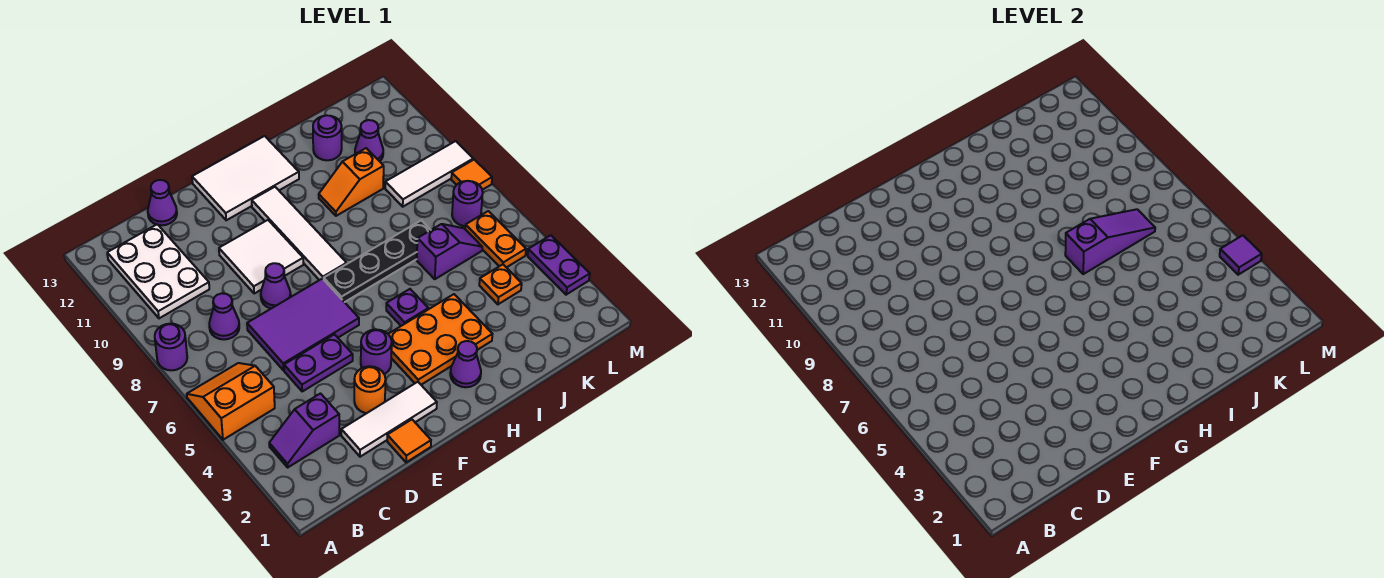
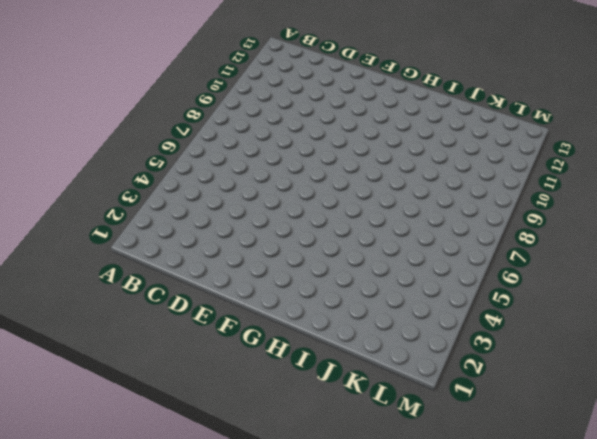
none -> orange slope A5:B6 level 1 top 5
none -> purple round brick A8 level 1
none -> purple slope B3:C3 level 1 top C
none -> white plate B10:C12 level 1

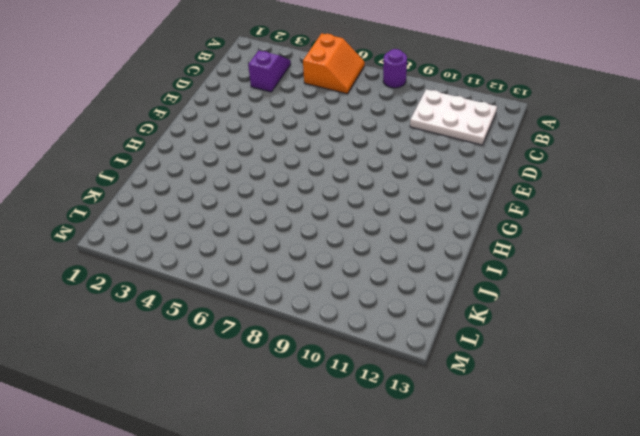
none -> purple cone C8 level 1
none -> white tile D2:F2 level 1
none -> purple plate D5:E5 level 1
none -> purple tile D6:F7 level 1

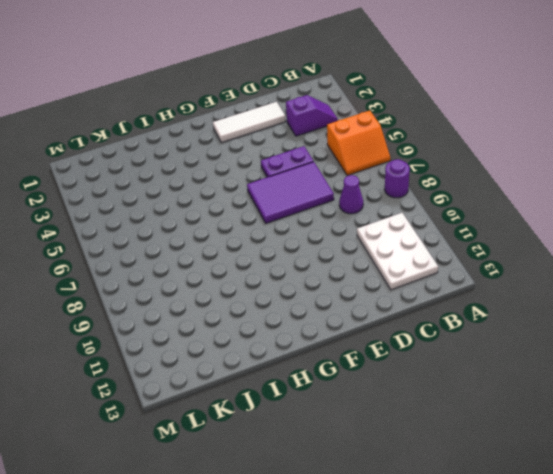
none -> purple cone D13 level 1
none -> orange tile E1 level 1
none -> orange round brick E3 level 1
none -> purple cone E8 level 1

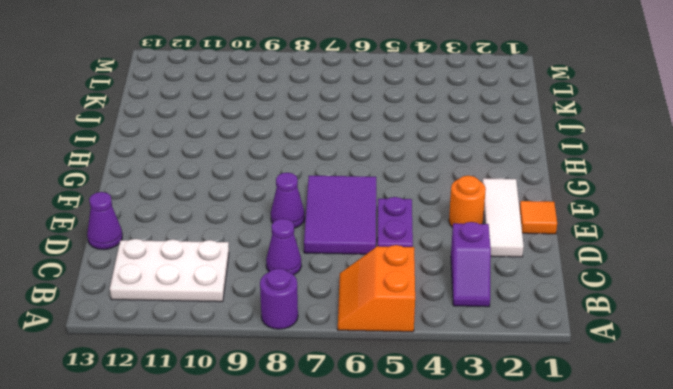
none -> white tile E9:F10 level 1
none -> purple round brick F4 level 1
none -> white tile F12:H13 level 1
none -> orange plate G3:I4 level 1

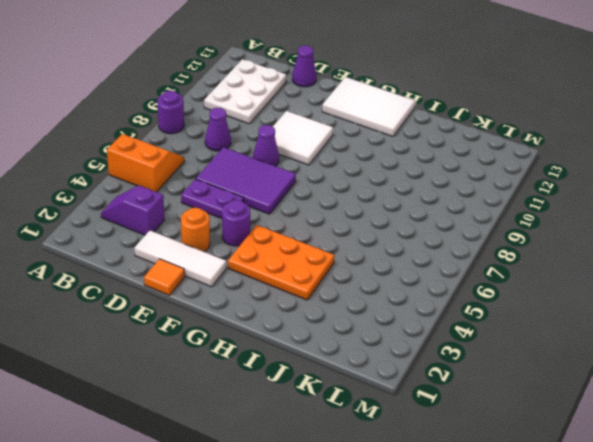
none -> black plate G7:J7 level 1
none -> white tile G8:G11 level 1
none -> purple cone H2 level 1
none -> purple plate H5 level 1

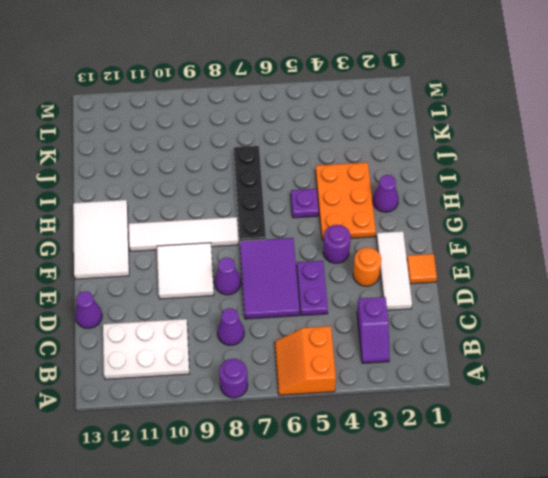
none -> orange slope I10:J10 level 1 top J
none -> purple slope J6:K6 level 1 top J
none -> purple round brick J12 level 1
none -> orange plate K4 level 1

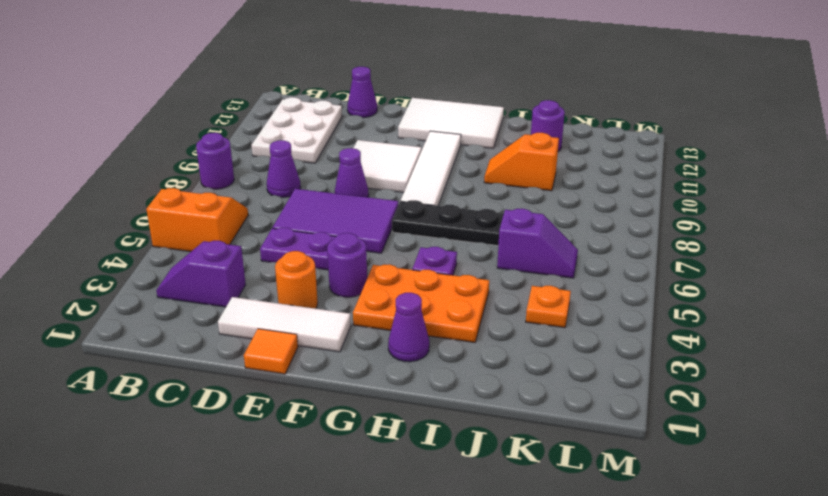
none -> white tile K9:M9 level 1
none -> purple cone K11 level 1
none -> orange plate L5:L6 level 1
none -> purple round brick L7 level 1

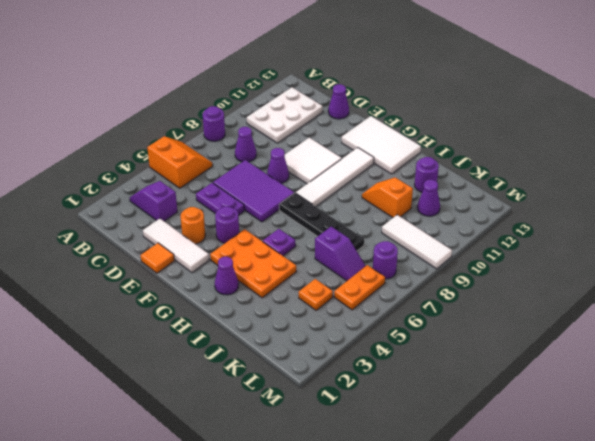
none -> purple plate M3:M4 level 1
none -> orange tile M8 level 1
none -> purple slope I7:K7 level 2 top I
none -> purple tile M4 level 2

